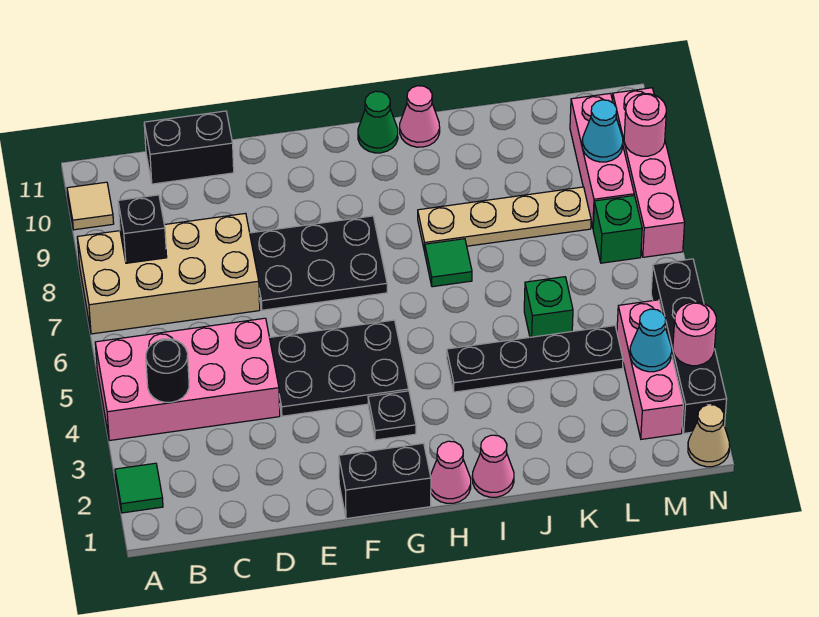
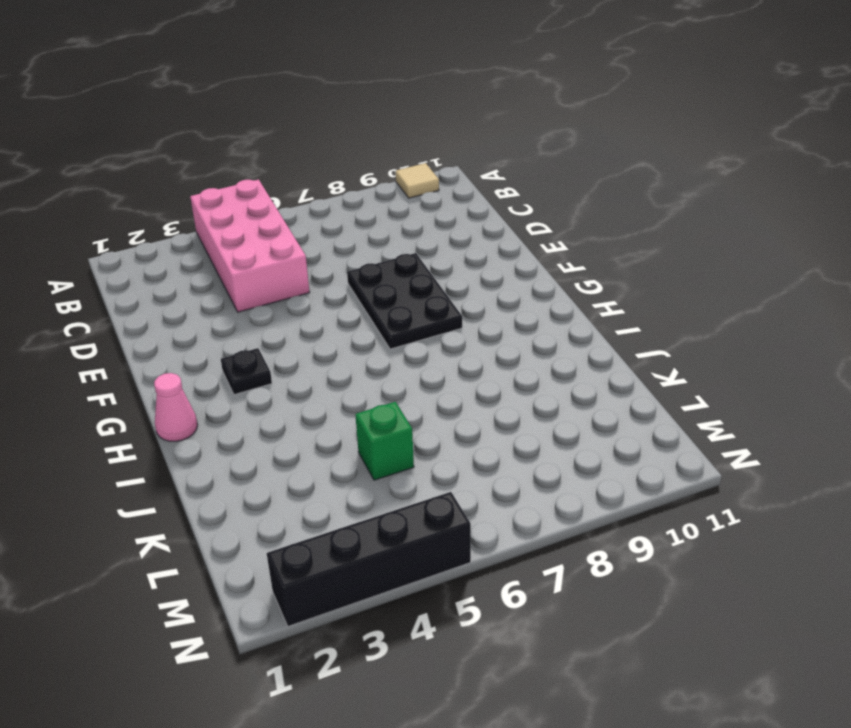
none -> green tile A2 level 1
none -> tan brick A7:D8 level 1
none -> black brick C11:D11 level 1

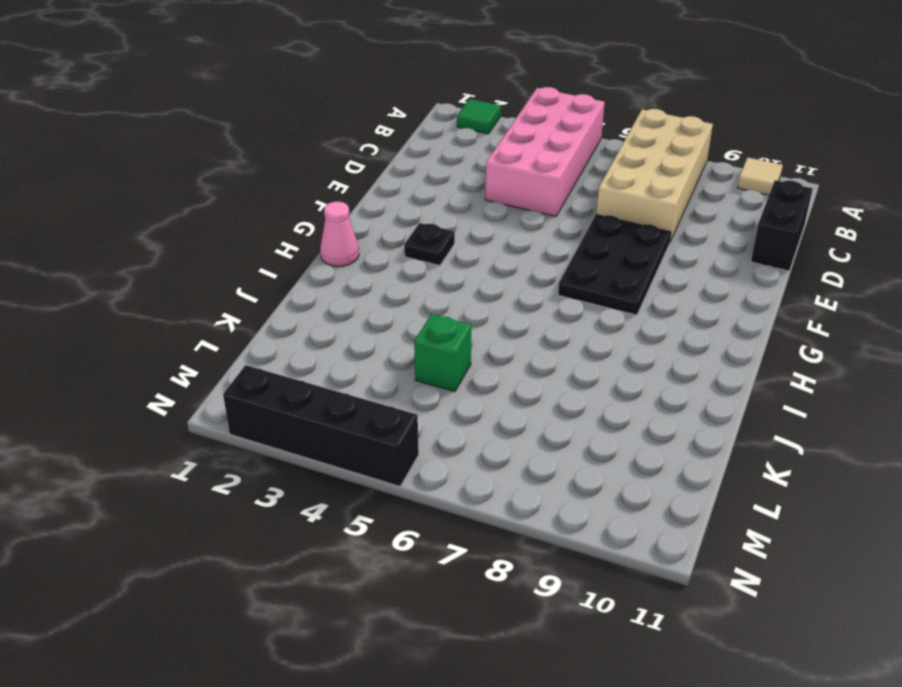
none -> black plate E4:G5 level 1
none -> black brick F1:G1 level 1
none -> green cone H11 level 1

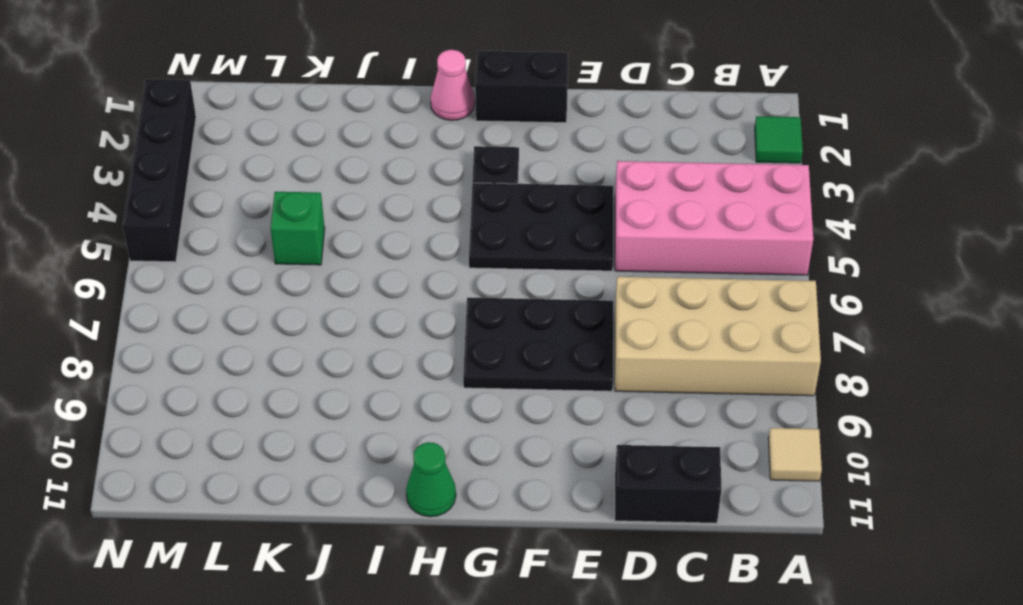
none -> pink cone I1 level 1
none -> black plate I4:L4 level 1
none -> green tile I7 level 1

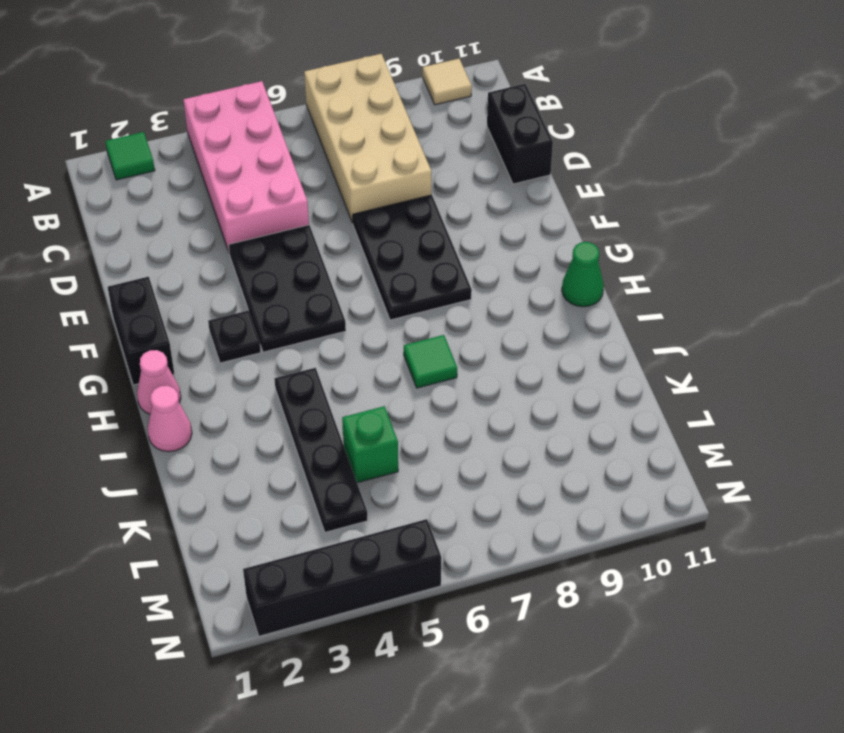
none -> tan plate I8:L8 level 1
none -> pink cone I11 level 1
none -> pink brick M2:M4 level 1

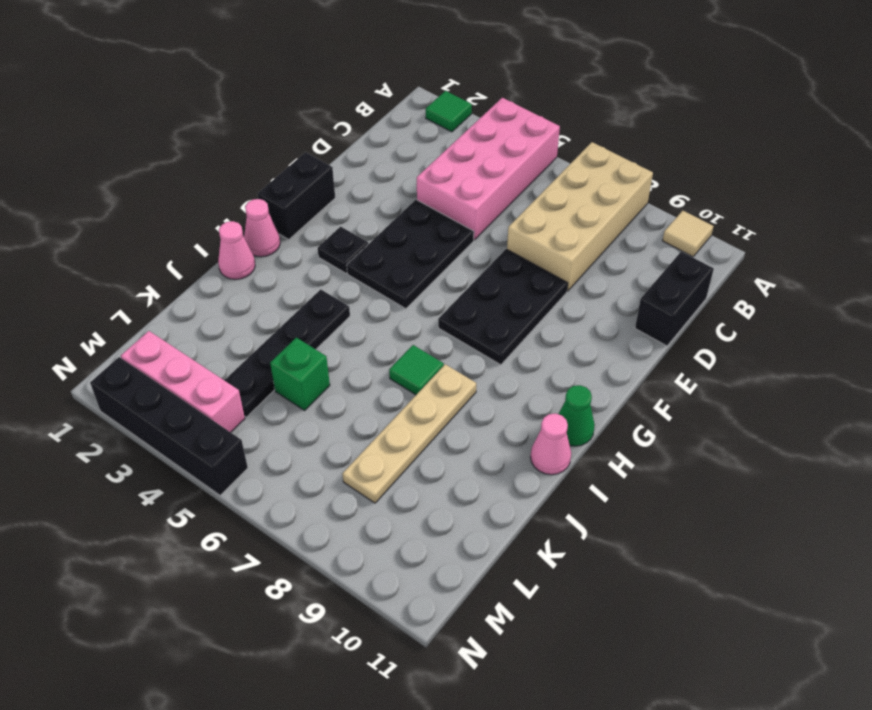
none -> green brick M7 level 1
none -> pink brick M8:M10 level 1
none -> tan cone N1 level 1

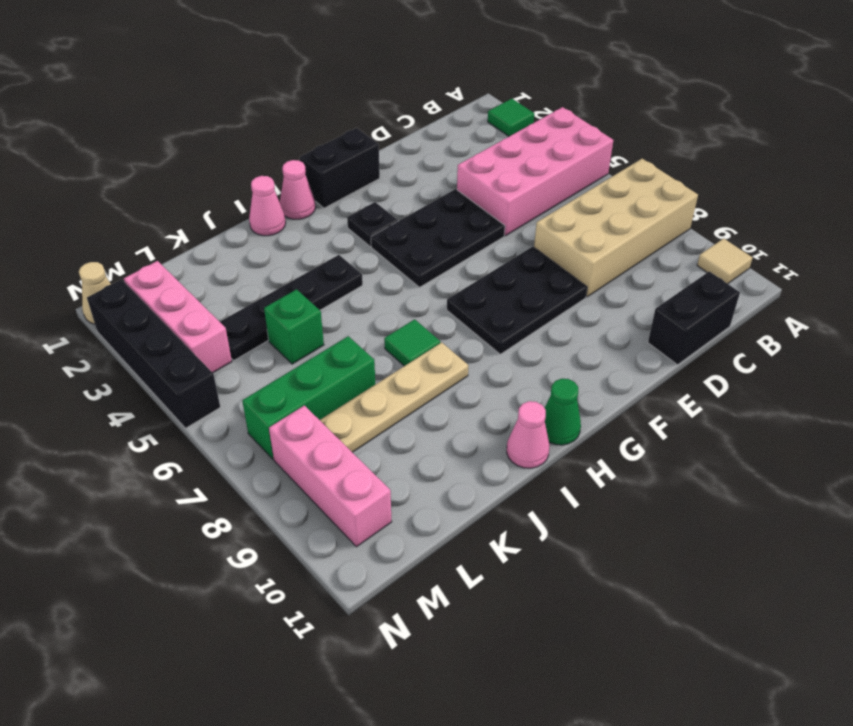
green brick K7:M7 level 1 -> green brick M7 level 1
none -> pink brick N7:N10 level 1
none -> black round brick B4 level 2
none -> black brick B8 level 2

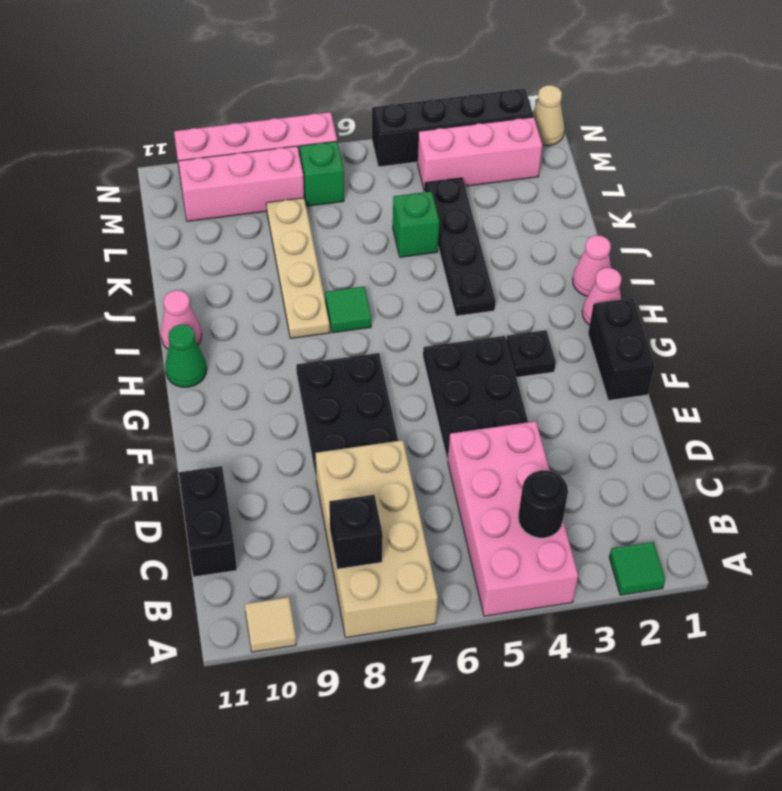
none -> cyan cone M3 level 2
none -> cyan cone M9 level 2
none -> pink round brick N3 level 2

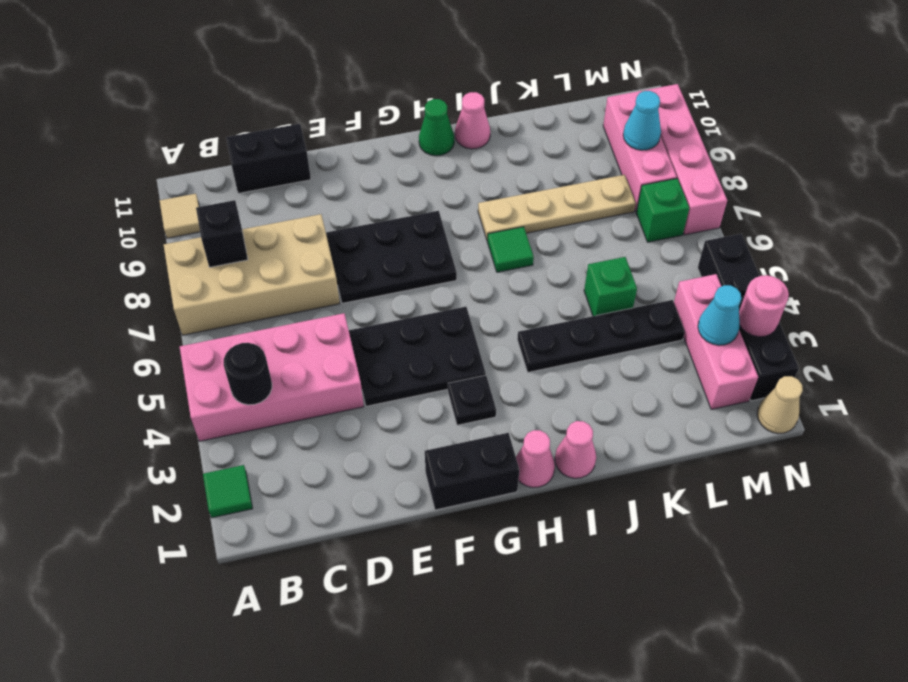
none -> pink round brick N9 level 2

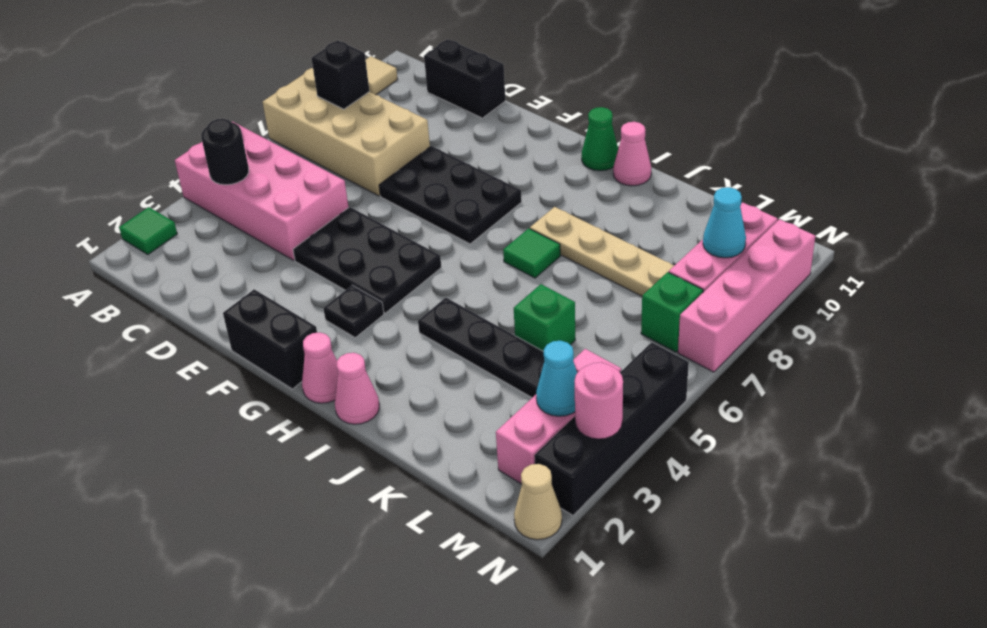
none -> pink round brick N9 level 2

